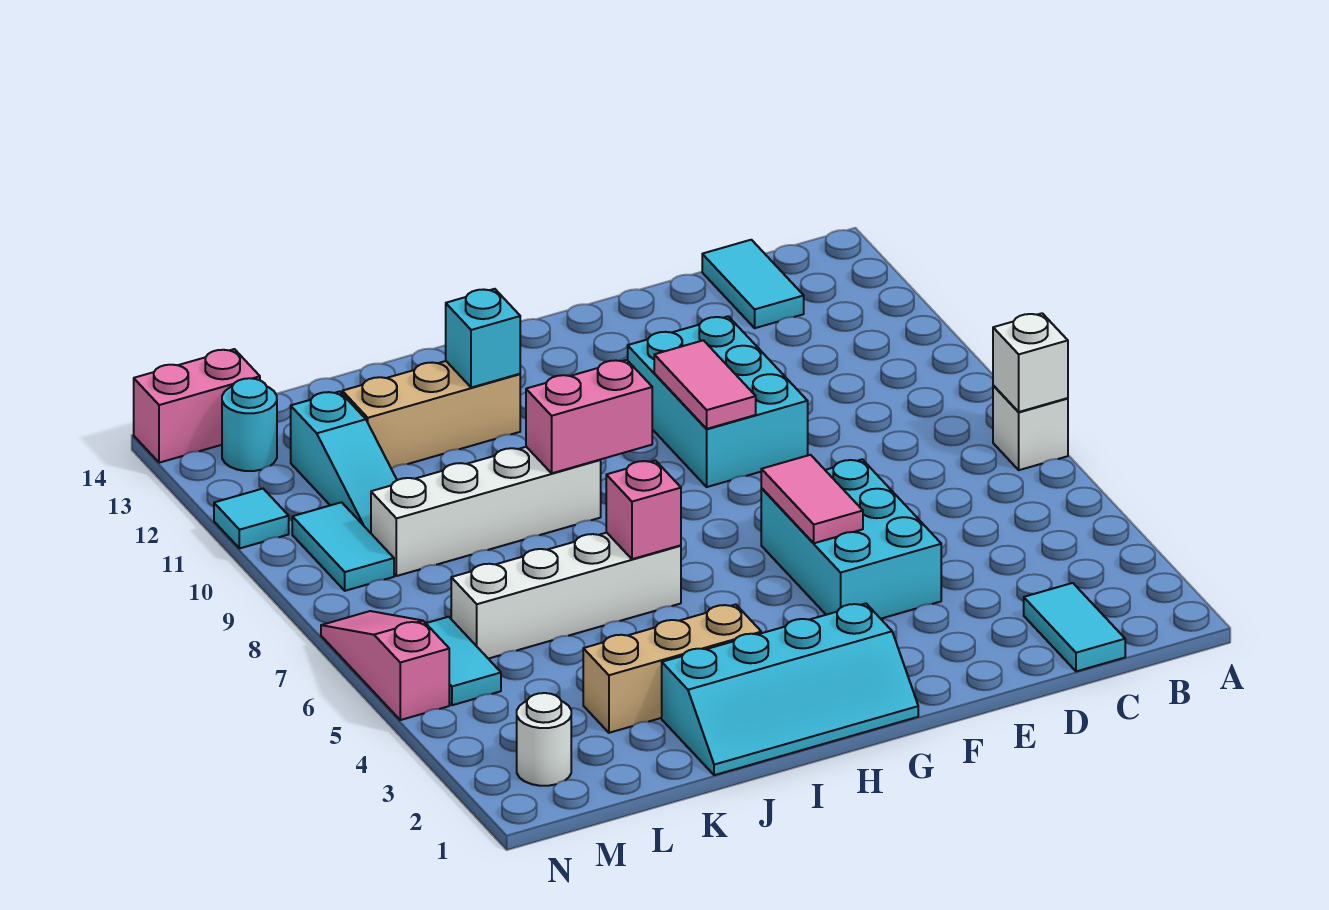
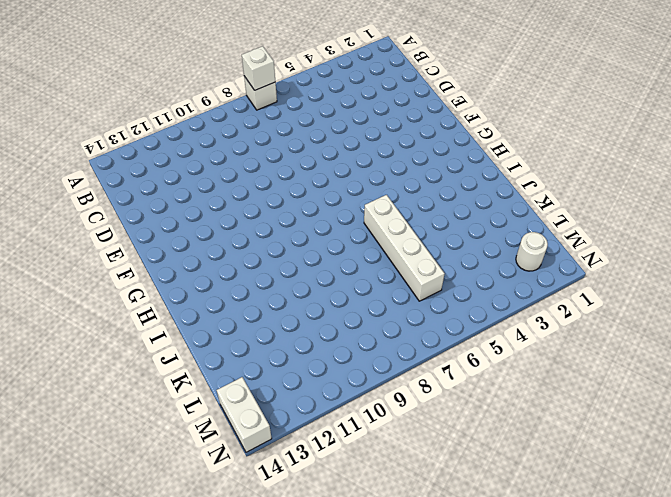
white brick M14:N14 level 1 -> pink brick M14:N14 level 1
none -> cyan tile C1:C2 level 1
none -> cyan tile C13:C14 level 1
none -> cyan brick E4:F6 level 1

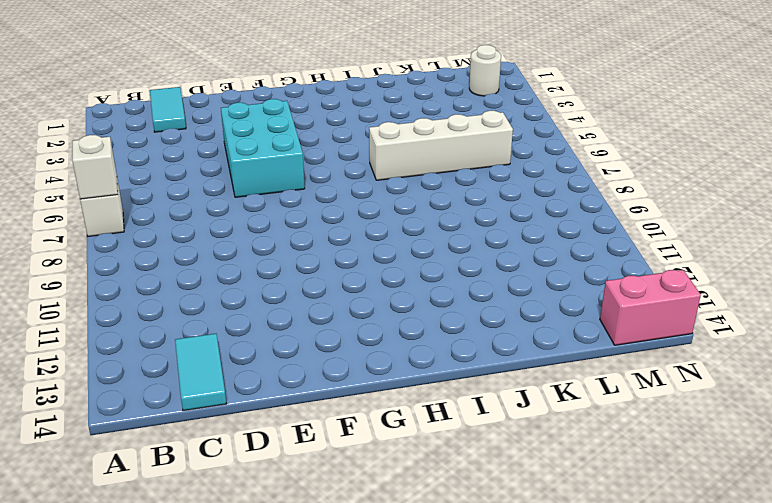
none -> cyan brick E9:F11 level 1
none -> cyan slope G1:J2 level 1 top 2
none -> tan brick I3:K3 level 1

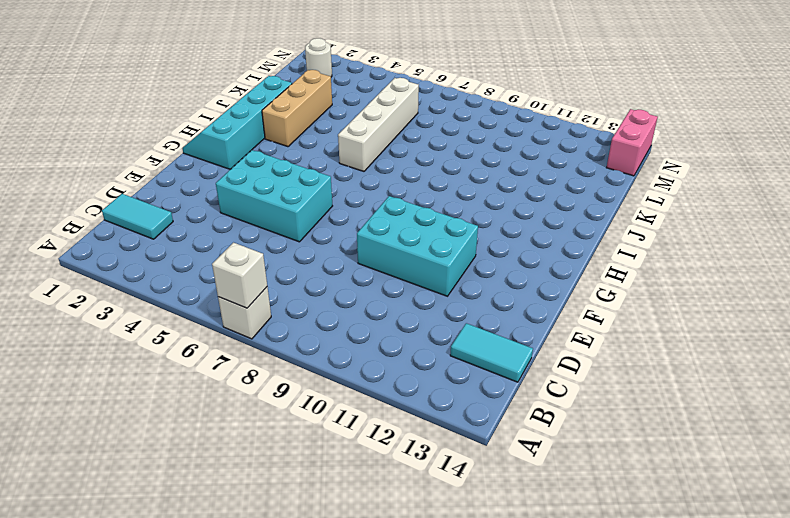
none -> white brick I9:L9 level 1
none -> tan brick I12:K12 level 1
none -> cyan slope L10:L12 level 1 top 12

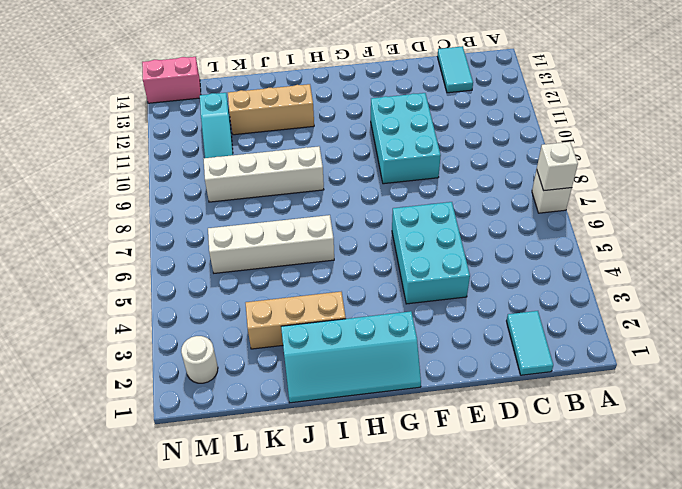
none -> cyan tile M5:M6 level 1
none -> cyan tile M9:M10 level 1
none -> cyan round brick M13 level 1

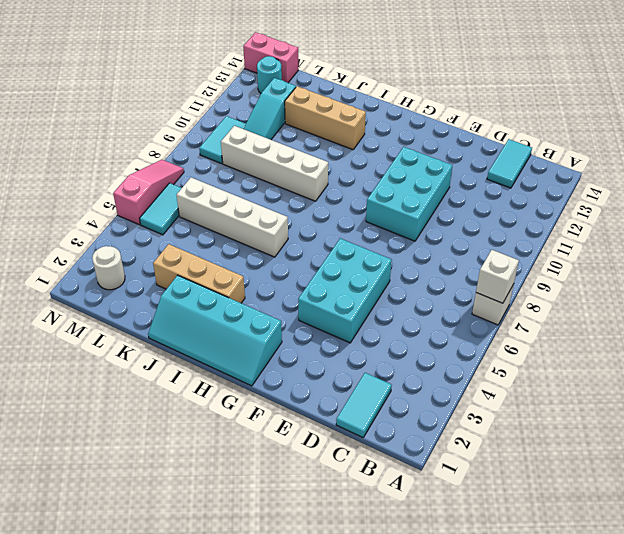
none -> cyan tile N11 level 1
none -> pink tile F5:F6 level 2
none -> pink tile F9:F10 level 2

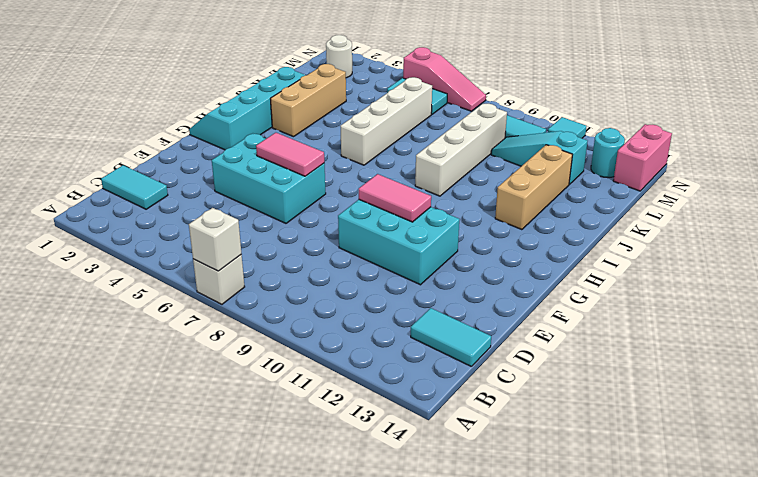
none -> pink brick H9:I9 level 2
none -> pink brick I6 level 2
none -> cyan brick I12 level 2

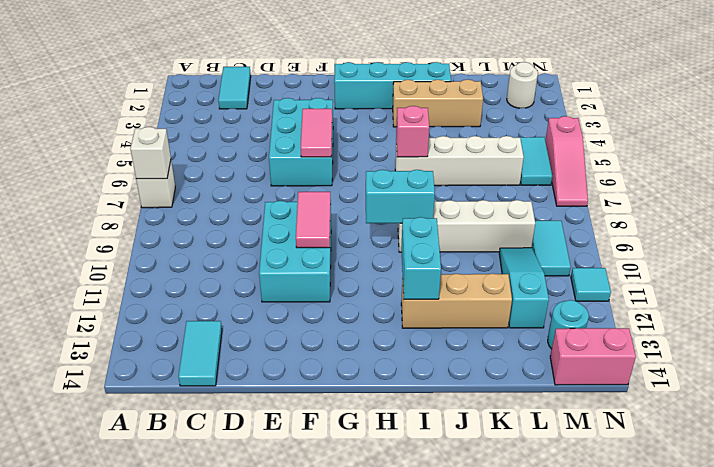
cyan brick H9:I9 level 2 -> pink brick H9:I9 level 2
cyan brick I11:I12 level 2 -> cyan brick I12 level 2

